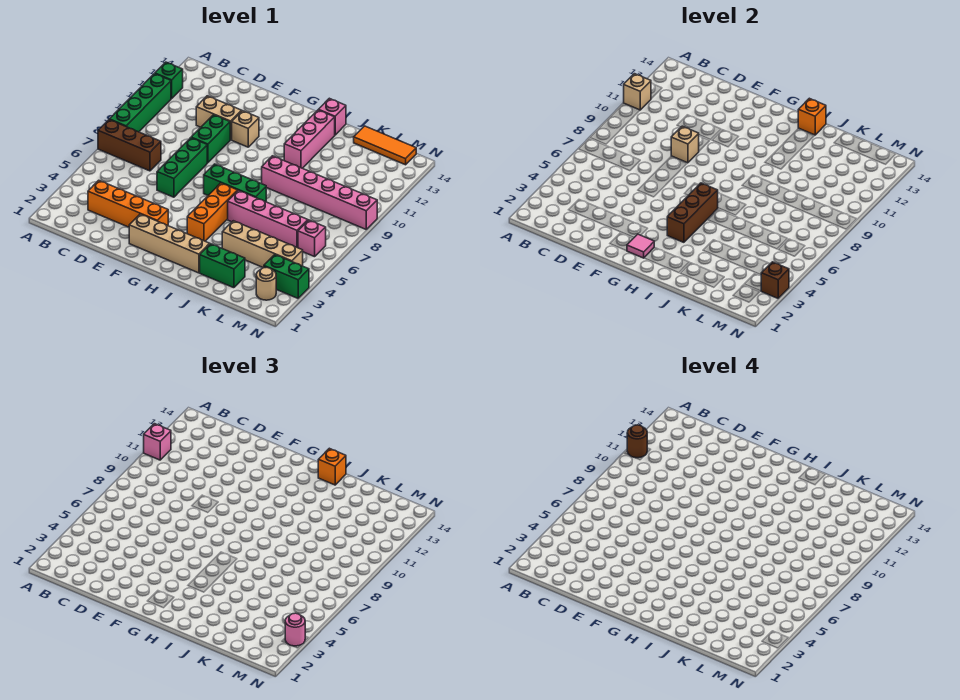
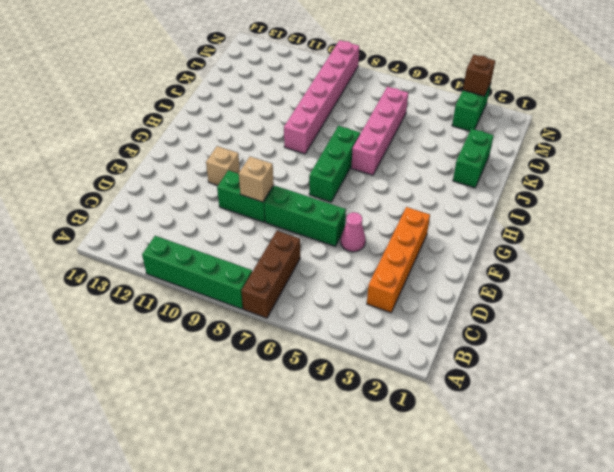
pink cone E5 level 1 -> none
none -> green brick A12 level 1
none -> tan brick D11:E11 level 1
none -> tan brick F2:I2 level 1
none -> orange brick H4:H6 level 1

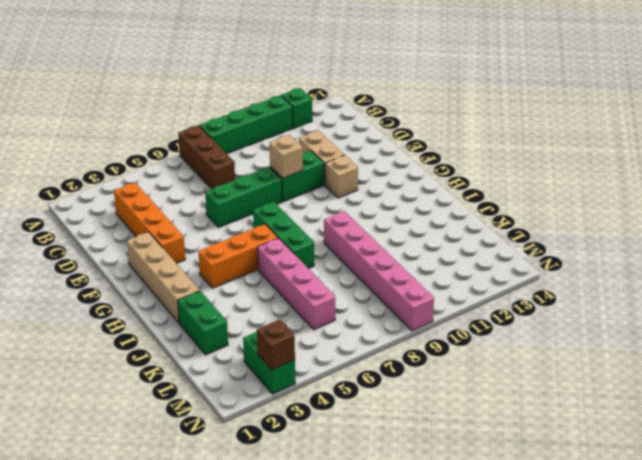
none -> pink brick I11:I13 level 1
none -> pink brick I14 level 1
none -> tan brick J4:M4 level 1
none -> orange tile K14:M14 level 1

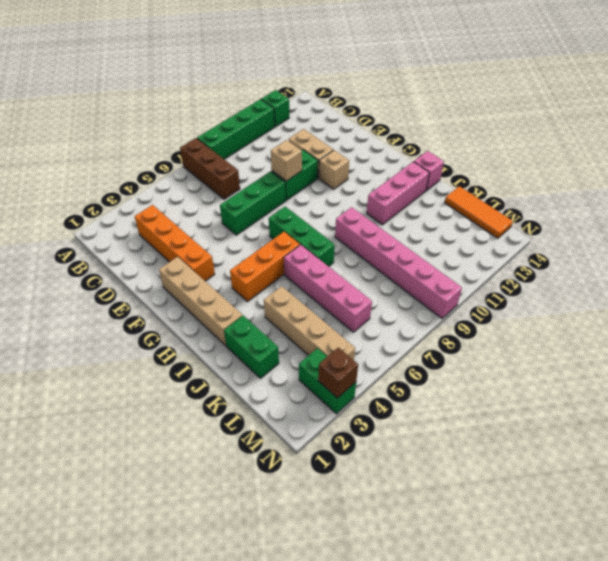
none -> tan round brick M2 level 1
none -> pink brick M6 level 1
none -> tan brick A11 level 2
none -> pink tile G2 level 2

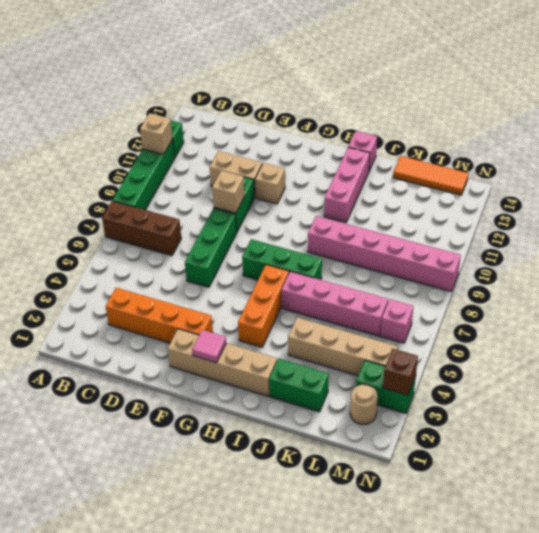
none -> brown brick H4:H6 level 2
none -> orange brick I14 level 2
none -> pink brick A11 level 3
none -> orange brick I14 level 3

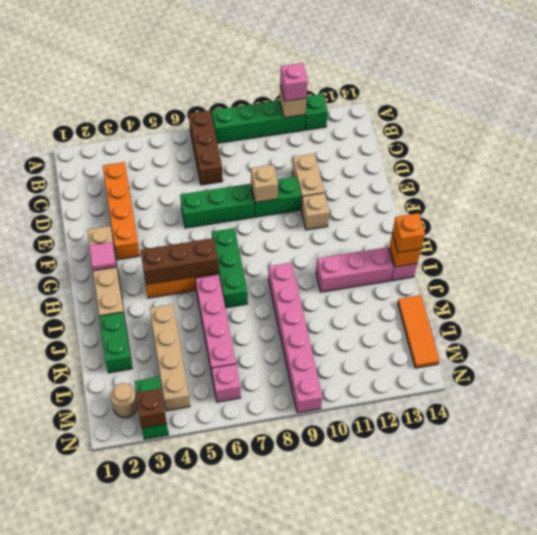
none -> pink round brick N3 level 3
none -> brown round brick A11 level 4

